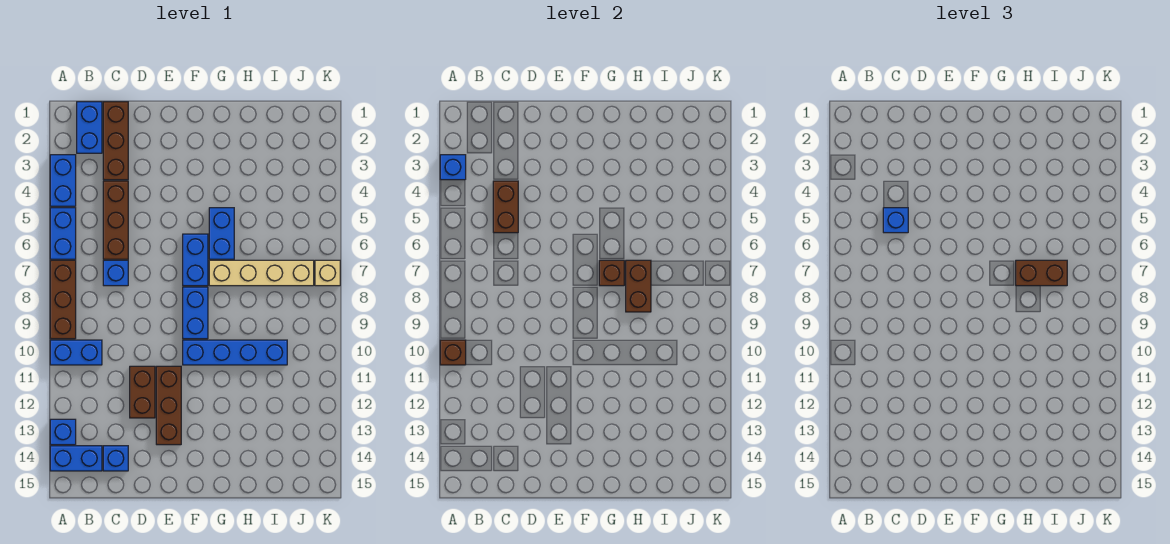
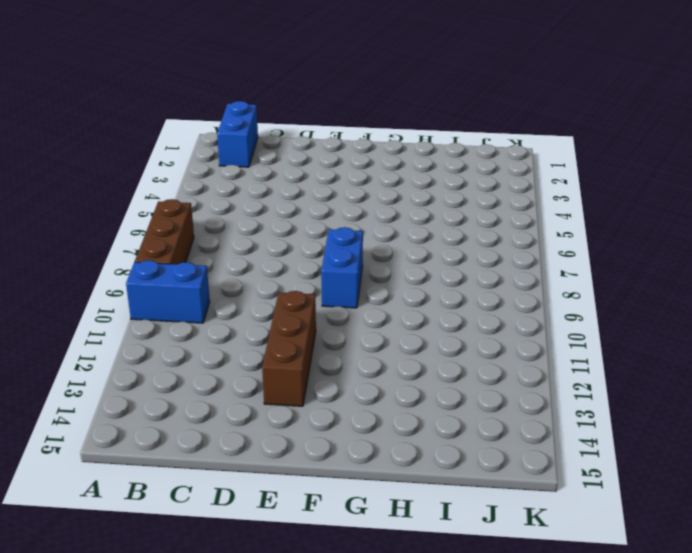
none -> blue brick A3:A4 level 1
none -> blue brick A5:A6 level 1
none -> blue brick A13 level 1

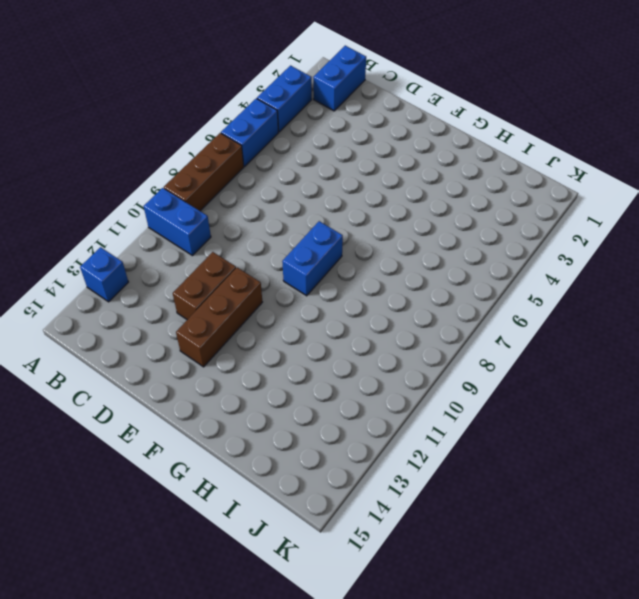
none -> blue brick A14:B14 level 1
none -> brown brick C1:C3 level 1
none -> brown brick C4:C6 level 1

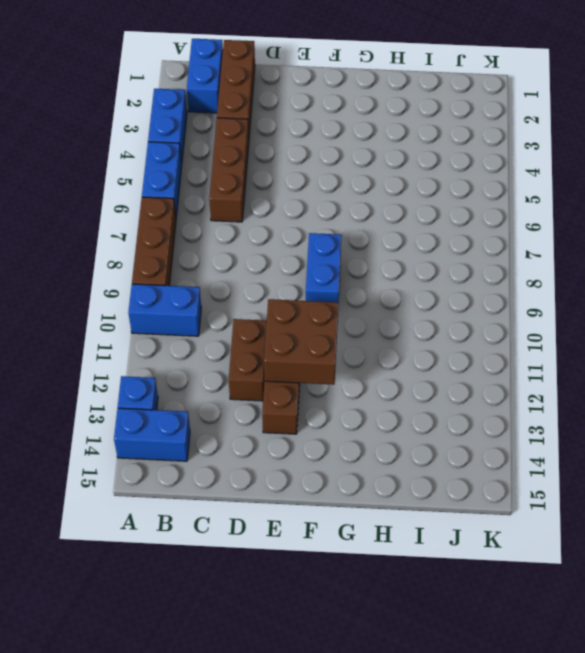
brown brick E11:F12 level 2 -> none
none -> blue brick C7 level 1
none -> blue brick C14 level 1
none -> blue brick F6:F7 level 1

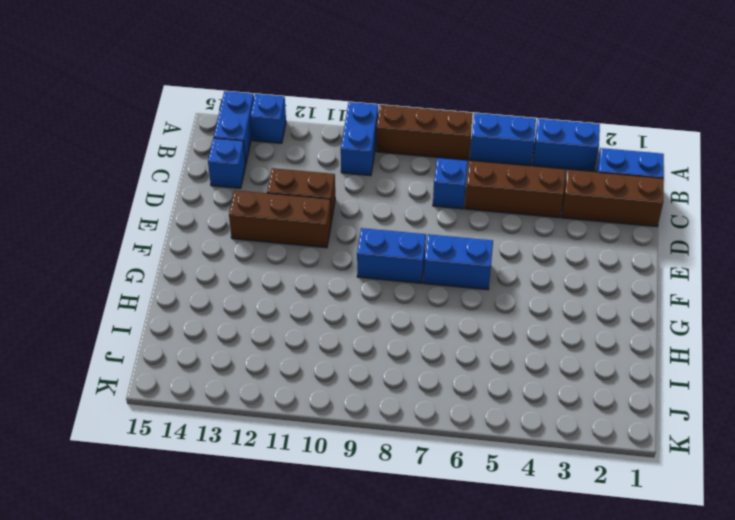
none -> blue brick F10:I10 level 1
none -> blue brick G5:G6 level 1
none -> tan brick G7:J7 level 1

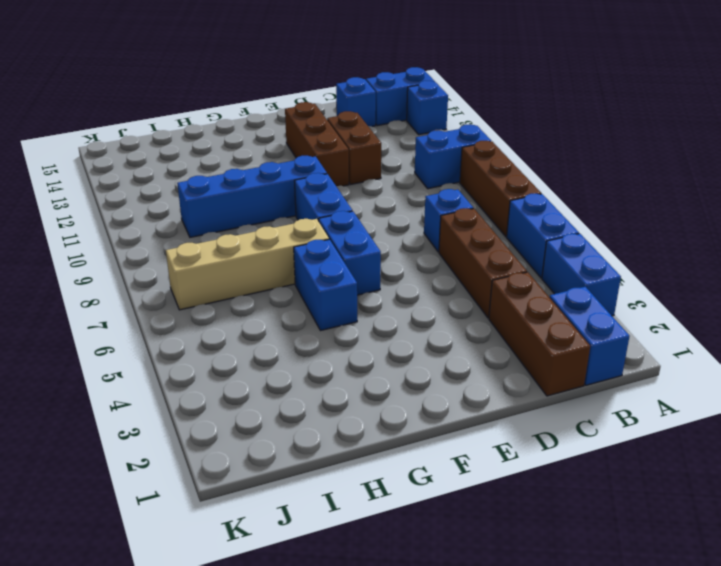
none -> tan brick K7 level 1
none -> blue brick A3 level 2
none -> brown brick A10 level 2

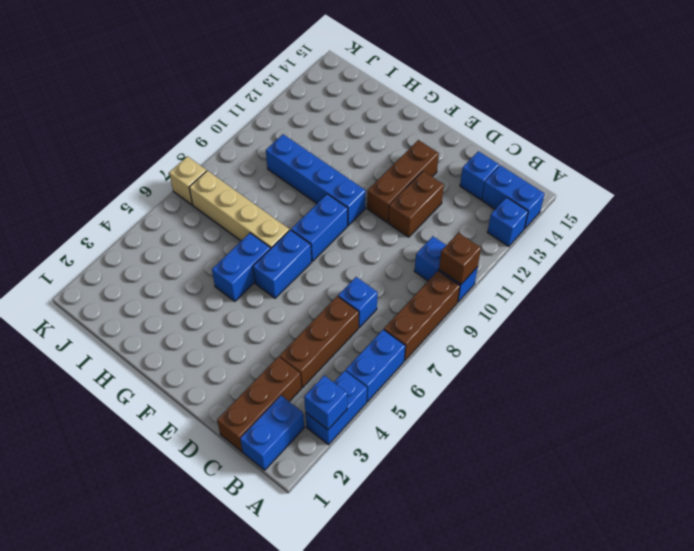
none -> brown brick C4:C5 level 2
none -> brown brick G7 level 2
none -> brown brick H7:H8 level 2

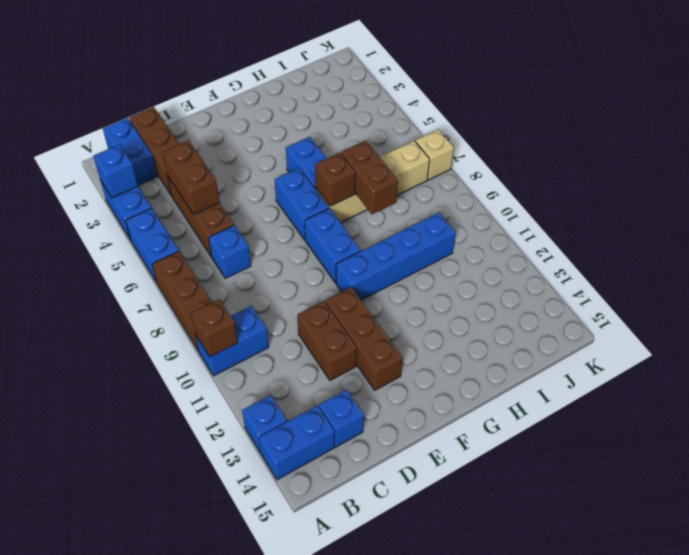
none -> blue brick C5 level 3
none -> brown brick H7:I7 level 3

